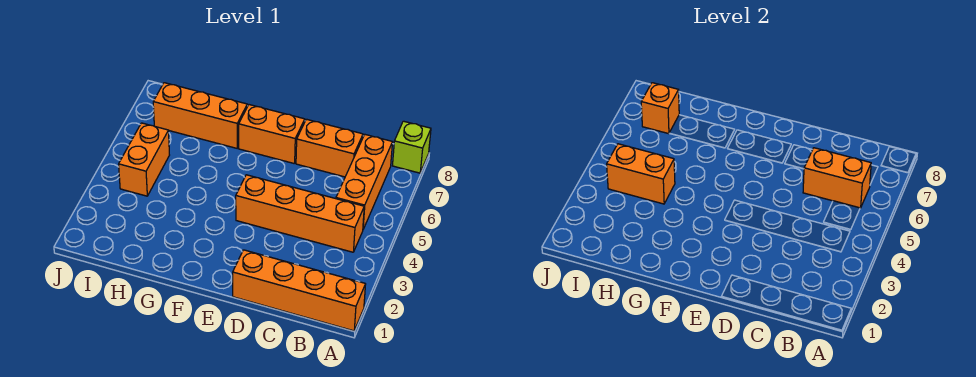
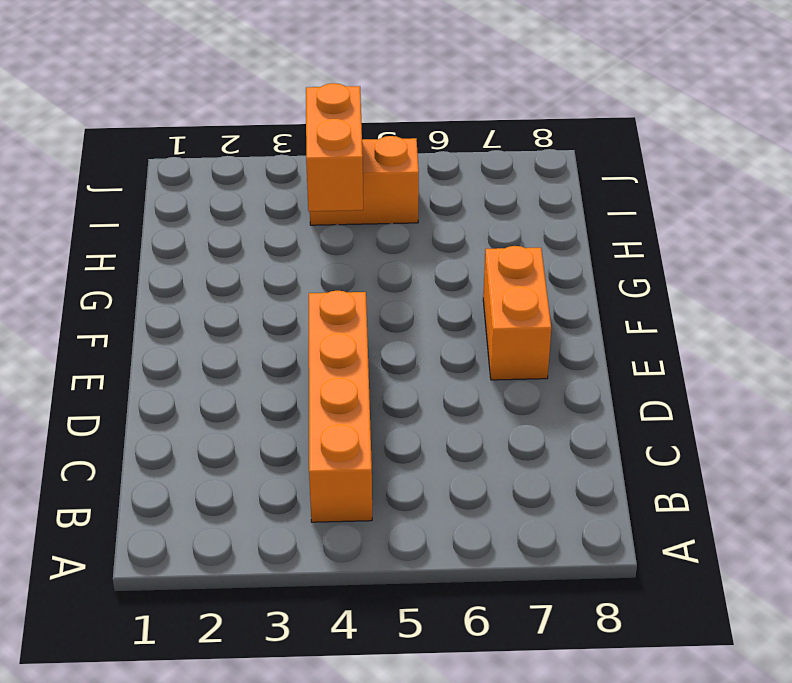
none -> orange brick A1:D1 level 1
none -> lime brick A8 level 1

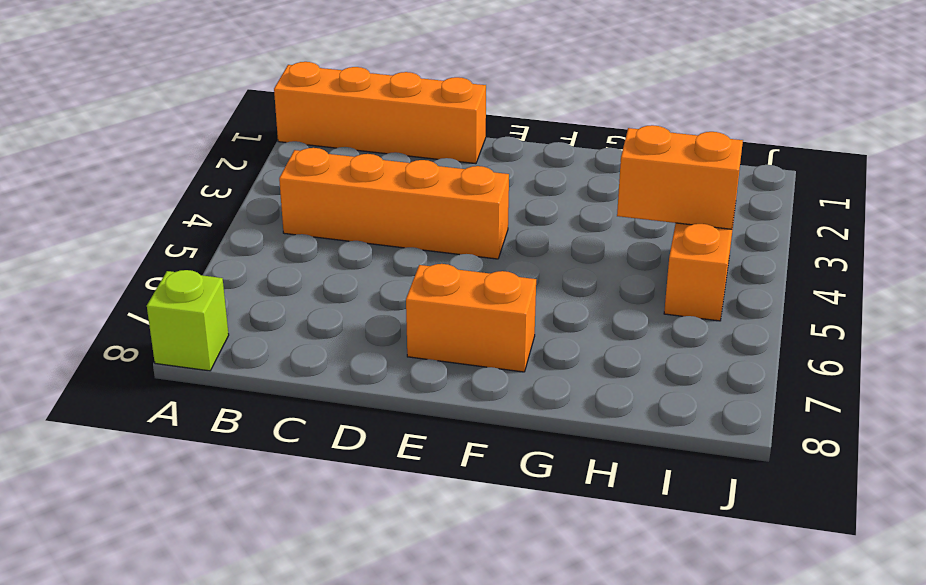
none -> orange brick B5:B7 level 1
none -> orange brick C7:D7 level 1

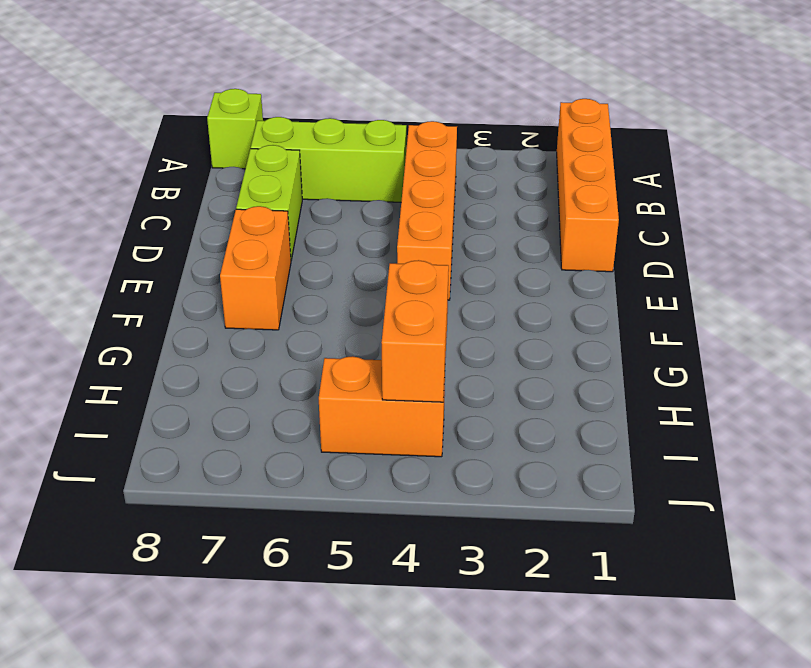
lime brick B5:B7 level 1 -> orange brick B5:B7 level 1
lime brick C7:D7 level 1 -> orange brick C7:D7 level 1
none -> orange brick G7:I7 level 1
none -> orange brick B6:C6 level 2

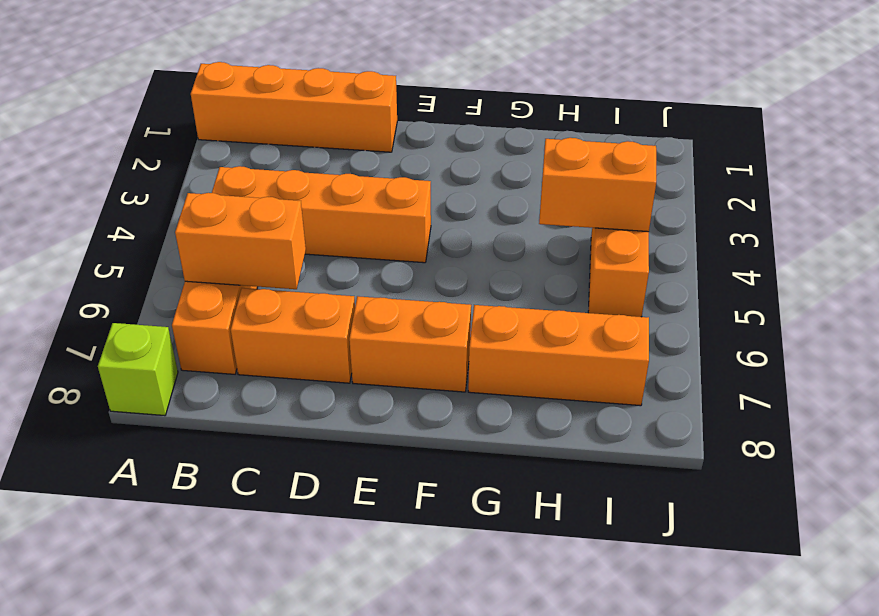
none -> orange brick I7 level 2

